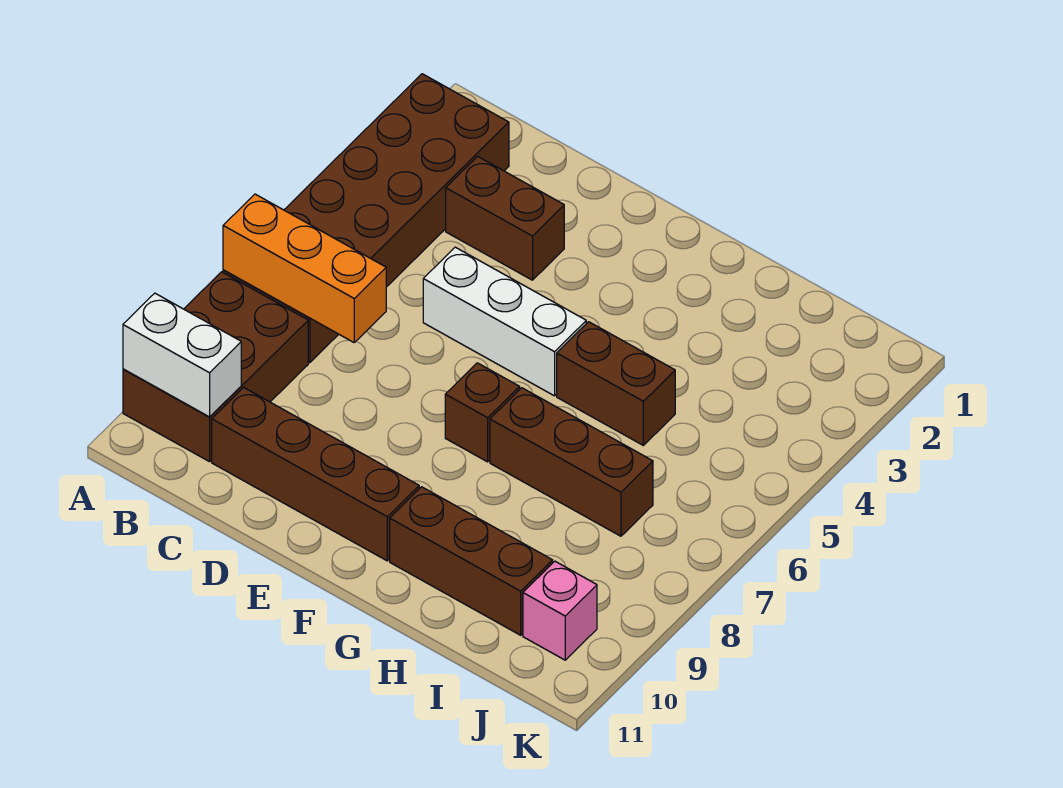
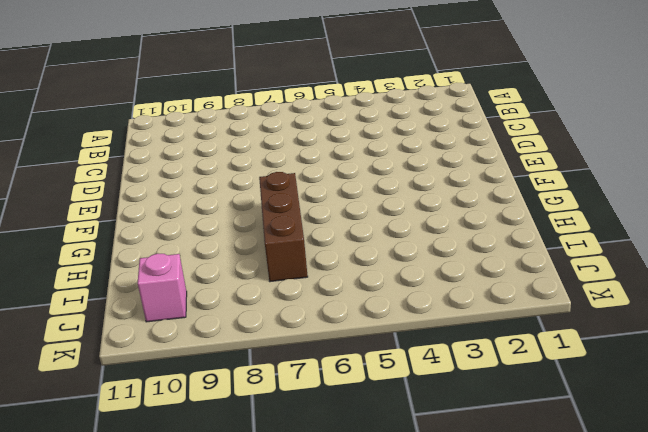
none -> brown brick A2:B7 level 1
none -> brown brick A8:B10 level 1
none -> brown brick C3:D3 level 1

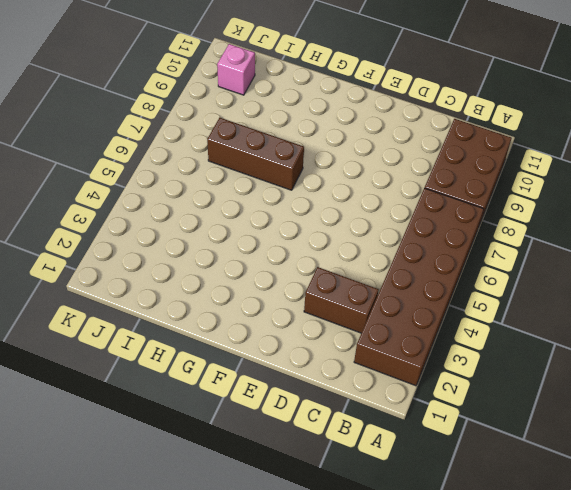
none -> brown brick C10:F10 level 1
none -> white brick D5:F5 level 1
none -> brown brick F7 level 1

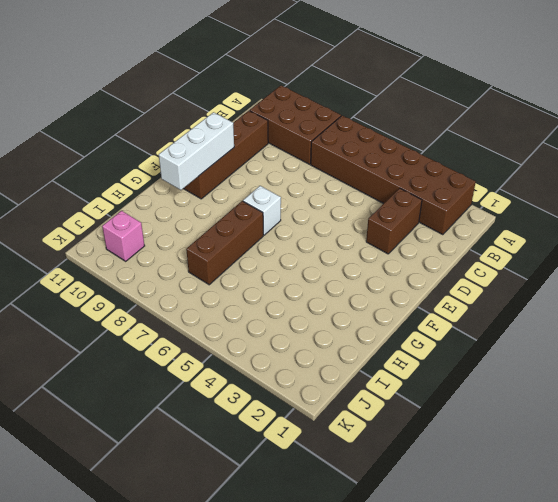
white brick E10:G10 level 2 -> white brick D5:F5 level 1
white brick F7 level 1 -> brown brick F7 level 1
none -> brown brick G5:H5 level 1
none -> brown brick G10:I10 level 1
none -> orange brick A7:C7 level 2

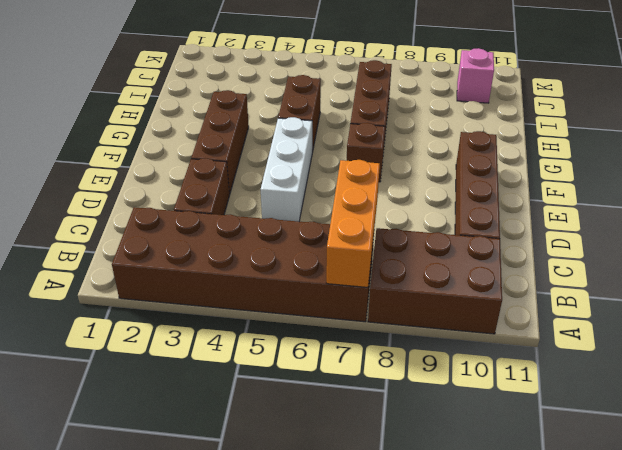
brown brick E3:G3 level 1 -> brown brick G10:I10 level 1
none -> white brick A10:B10 level 2

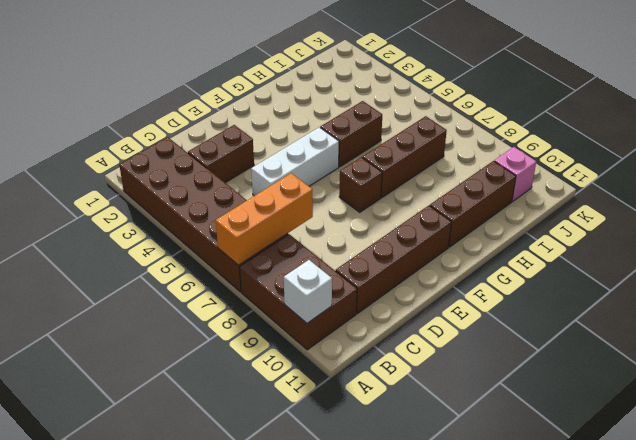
white brick A10 level 2 -> white brick A10:B10 level 2

